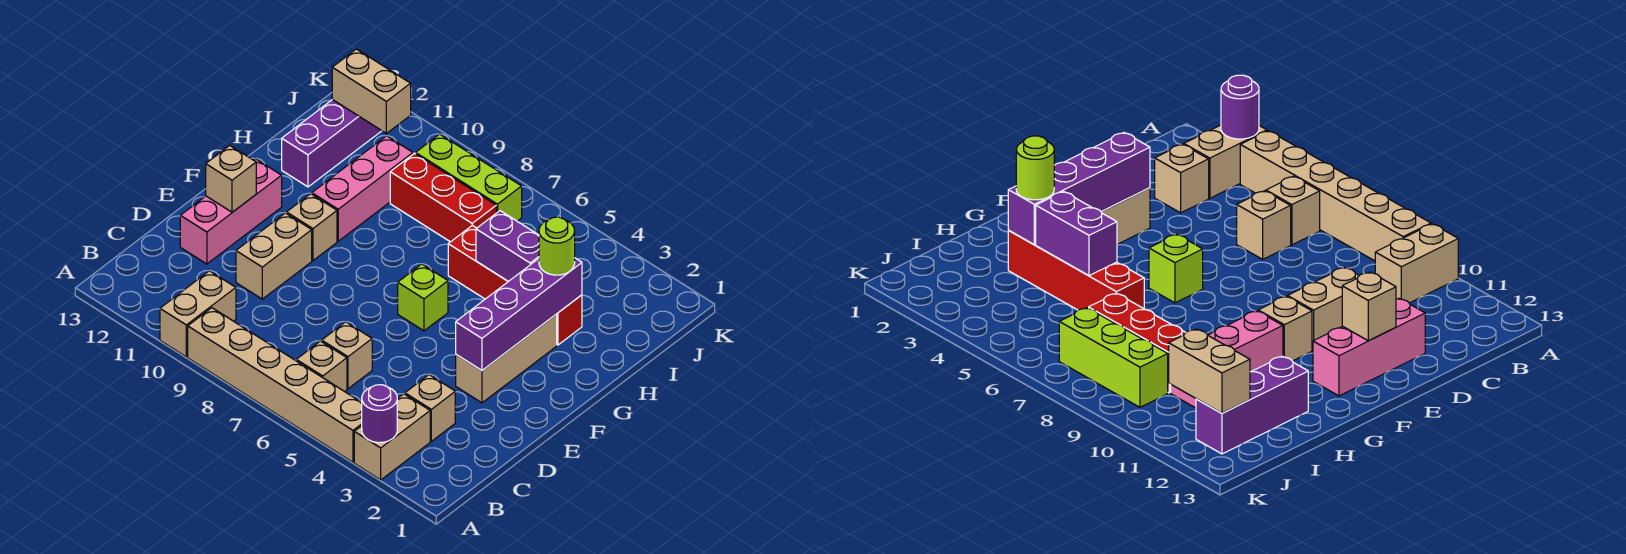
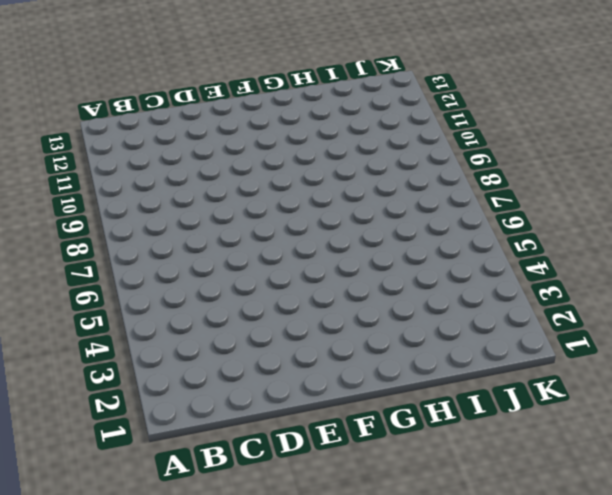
none -> tan brick A3:B3 level 1
none -> tan brick A4:A9 level 1
none -> tan brick A10:B10 level 1

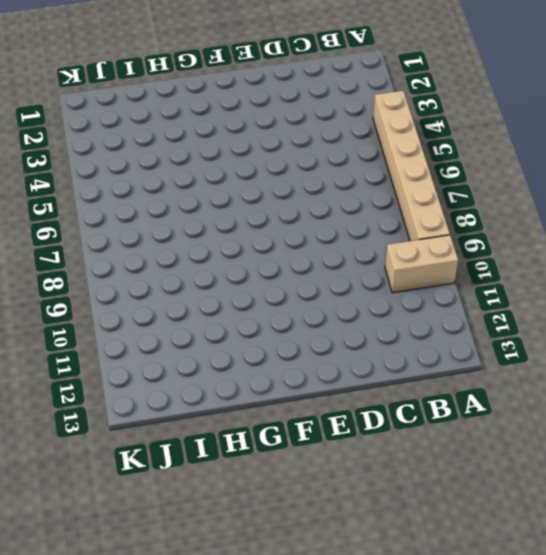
none -> tan brick A3:B3 level 1
none -> tan brick B6 level 1
none -> tan brick C3 level 1

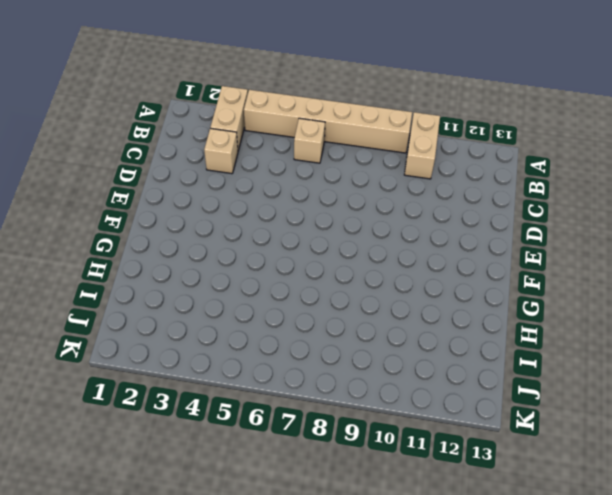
none -> tan brick C6 level 1
none -> tan brick D10:E10 level 1
none -> pink brick D12:F12 level 1

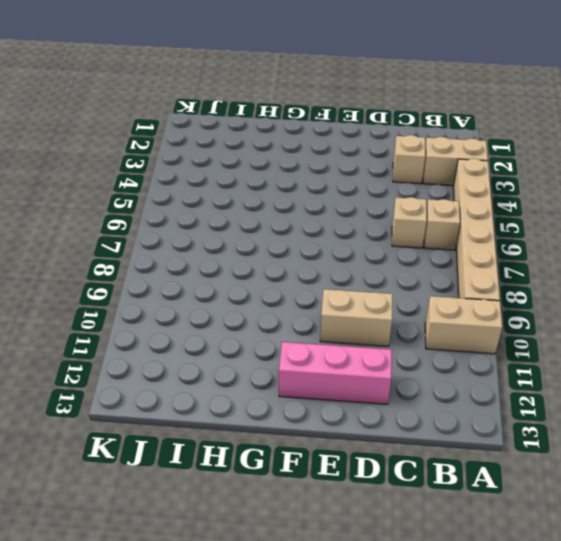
none -> tan brick E3:G3 level 1
none -> lime brick F6 level 1
none -> tan brick F10 level 1

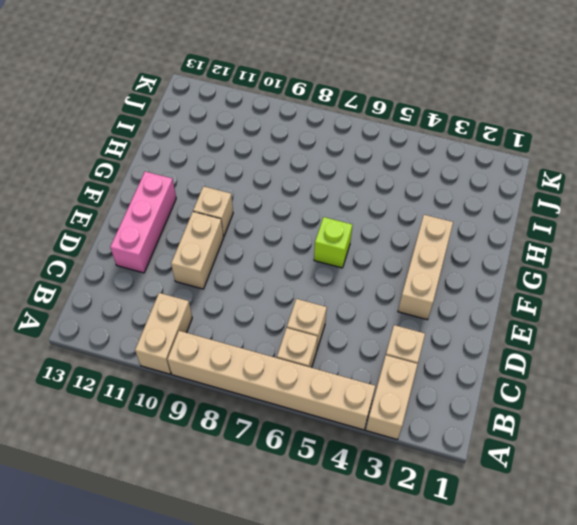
none -> pink brick G10:I10 level 1
none -> red brick H3:H6 level 1
none -> purple brick H12:J12 level 1

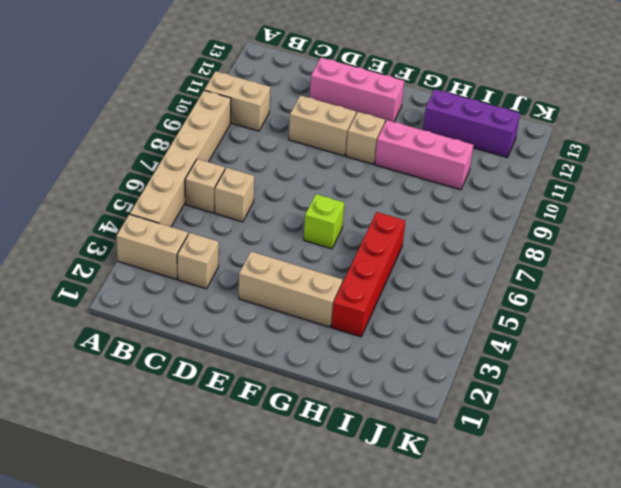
none -> red brick I7:I9 level 1
none -> lime brick J7:J9 level 1
none -> purple round brick A3 level 2

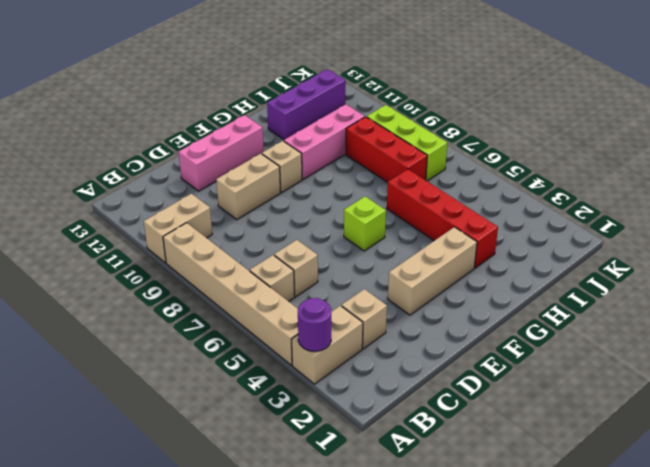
none -> purple brick E3:H3 level 2
none -> tan brick E12 level 2
none -> purple brick H4:H5 level 2

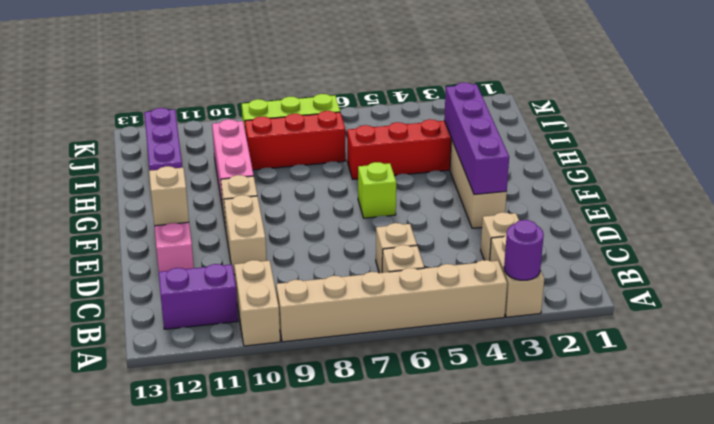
purple brick B11:B12 level 1 -> purple brick H4:H5 level 2
none -> tan brick J11:J12 level 2
none -> lime round brick H3 level 3

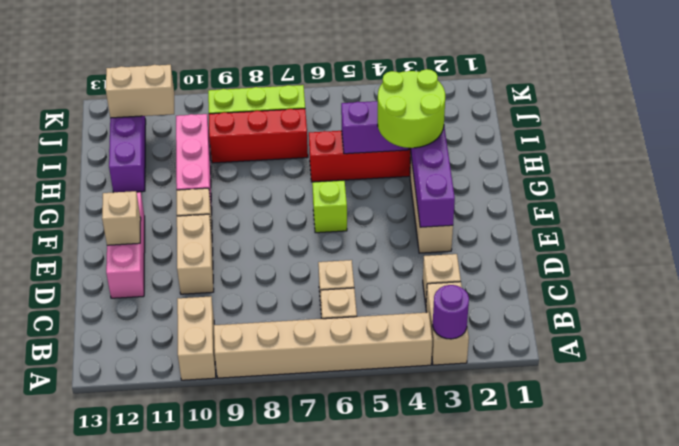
lime round brick G3:H4 level 3 -> lime round brick H3 level 3

